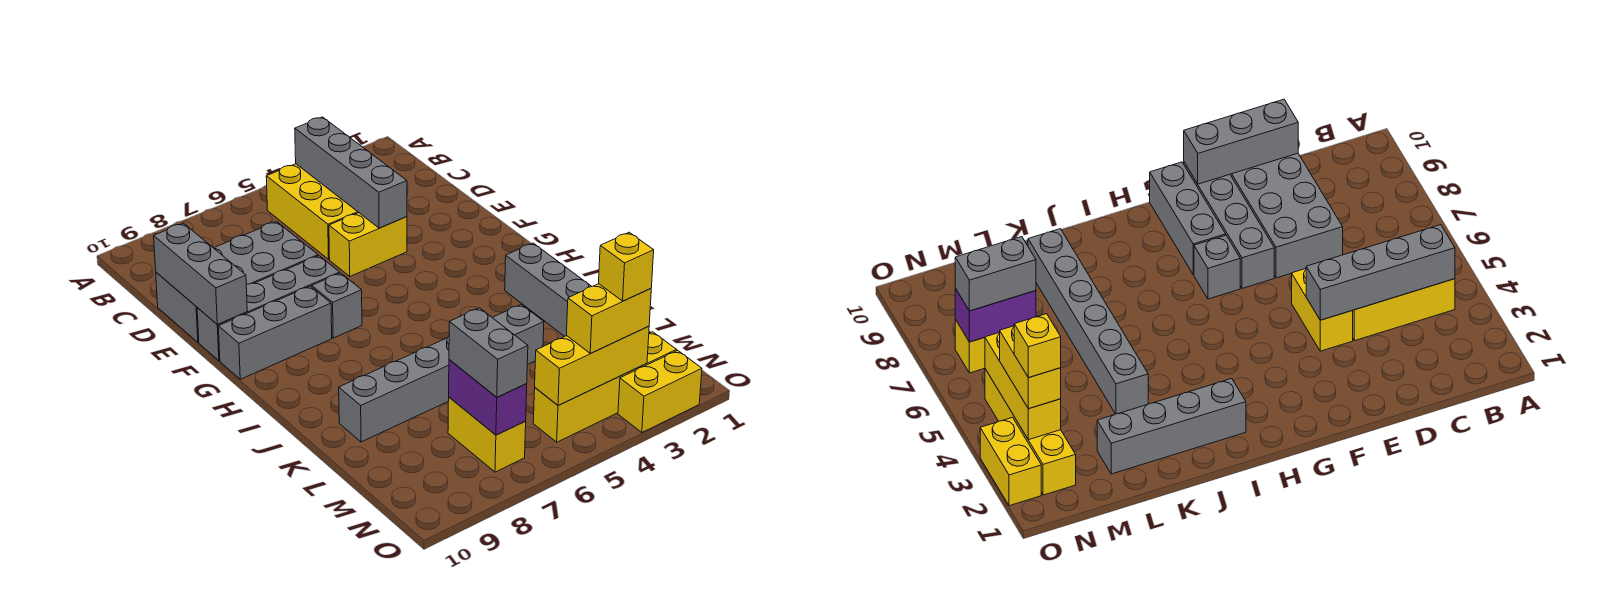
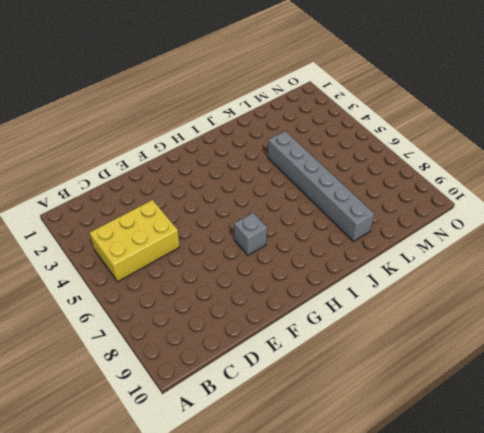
none -> grey brick D7:E10 level 1
none -> yellow brick E4:E5 level 1
none -> grey brick F7:F10 level 1

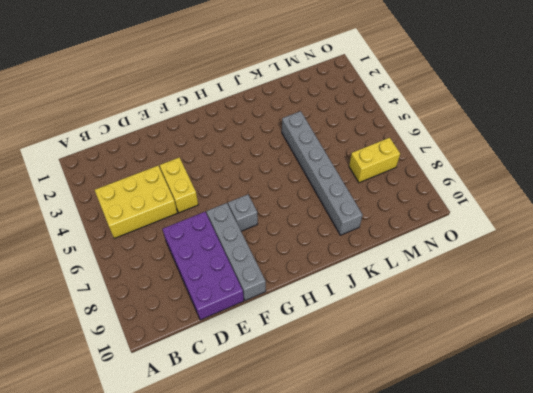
purple brick D7:E10 level 1 -> grey brick D7:E10 level 1
none -> grey brick G8:G10 level 1
none -> grey brick I2:L2 level 1
none -> yellow brick N2:N5 level 1

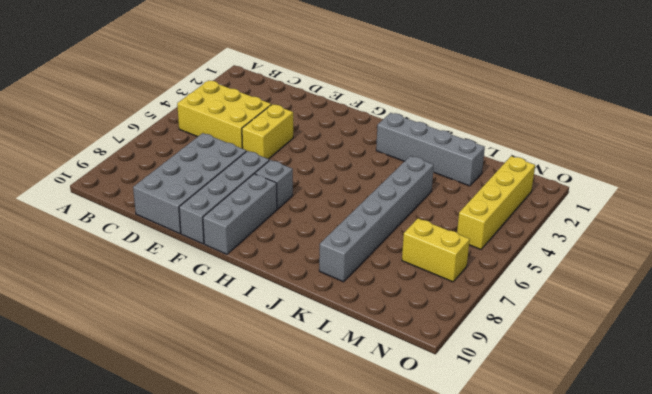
none -> yellow brick O2:O3 level 1
none -> grey brick B4:E4 level 2
none -> grey brick D10:F10 level 2

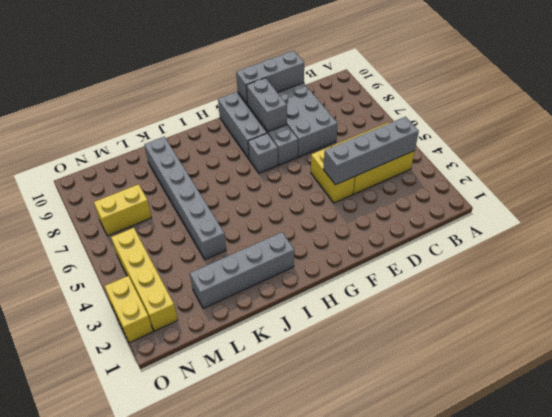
grey brick F8:F9 level 2 -> grey brick M7:N7 level 3
none -> purple brick M7:N7 level 2
none -> yellow brick N3:N5 level 2
none -> yellow brick N3:N4 level 3

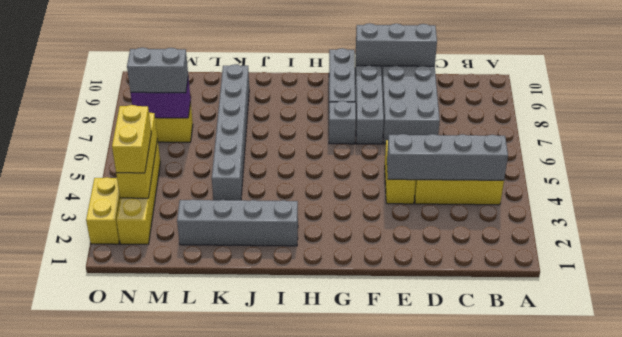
none -> yellow brick N3 level 4

